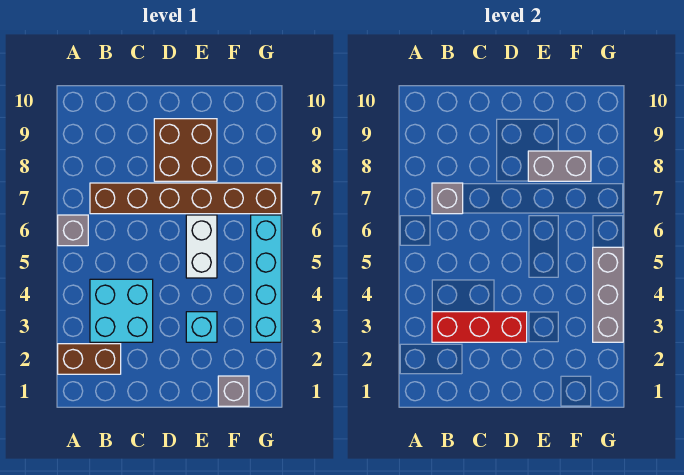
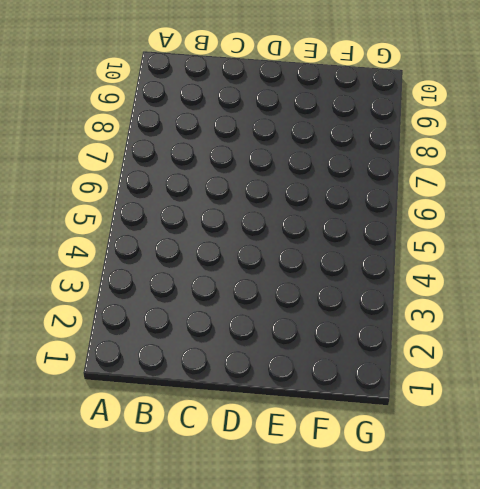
none -> brown brick A2:B2 level 1
none -> grey brick A6 level 1
none -> cyan brick B3:C4 level 1

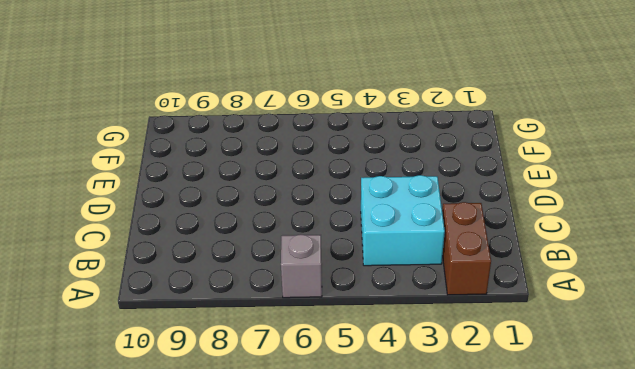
none -> brown brick B7:G7 level 1
none -> brown brick D8:E9 level 1
none -> cyan brick E3 level 1

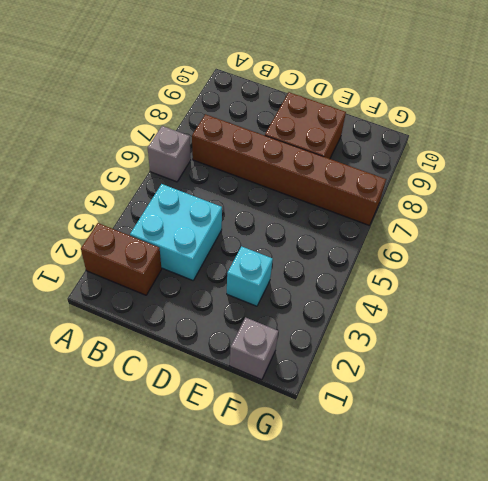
none -> white brick E5:E6 level 1
none -> cyan brick G3:G6 level 1
none -> red brick B3:D3 level 2

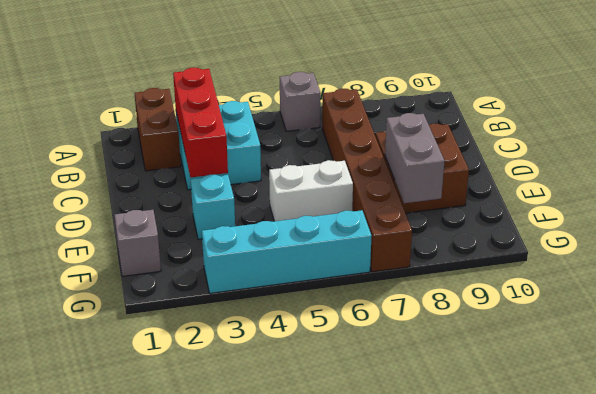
none -> grey brick B7 level 2
none -> grey brick G3:G5 level 2

